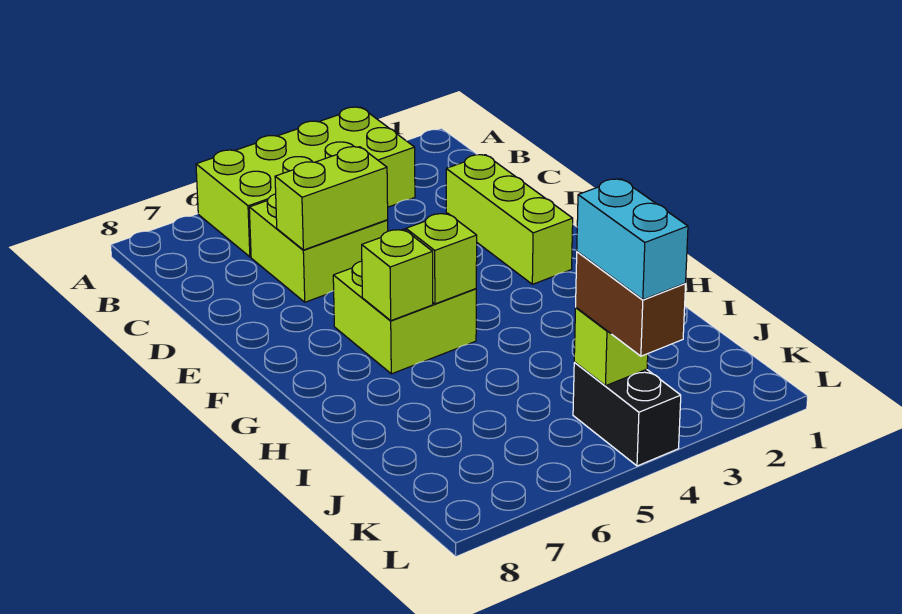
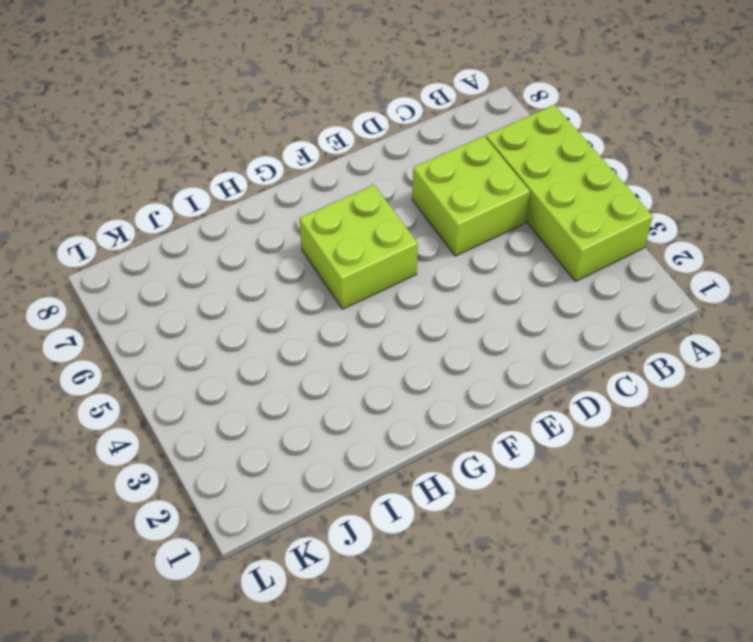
none -> lime brick D2:F2 level 1
none -> black brick K4:L4 level 1

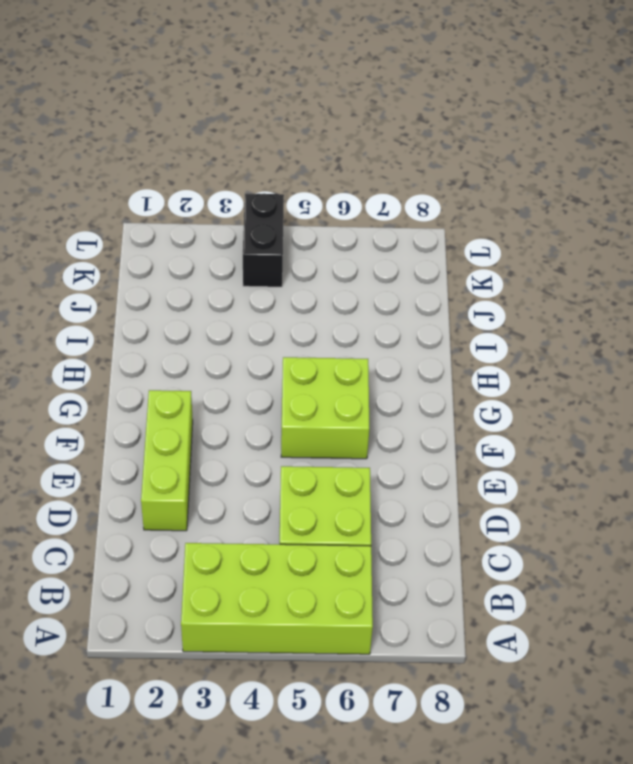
none -> lime brick D5:D6 level 2
none -> lime brick G5 level 2

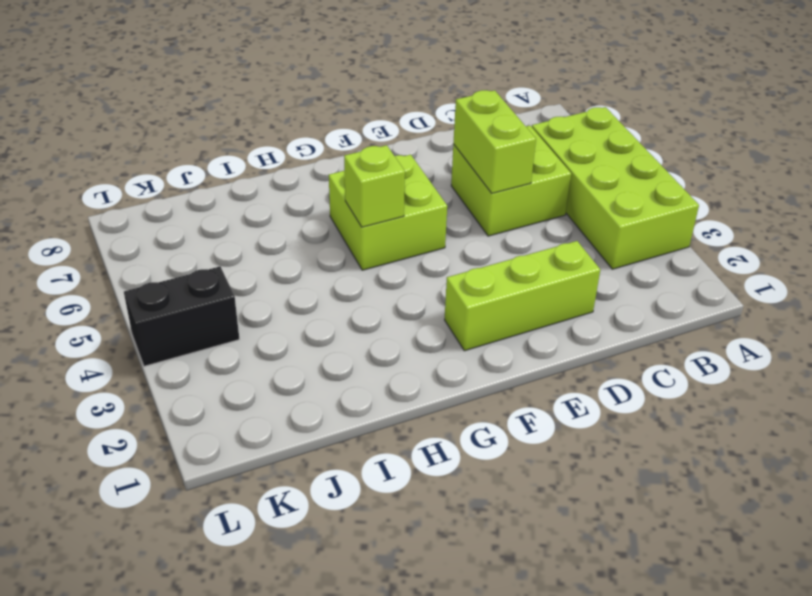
none -> lime brick G6 level 2
none -> lime brick K4 level 2

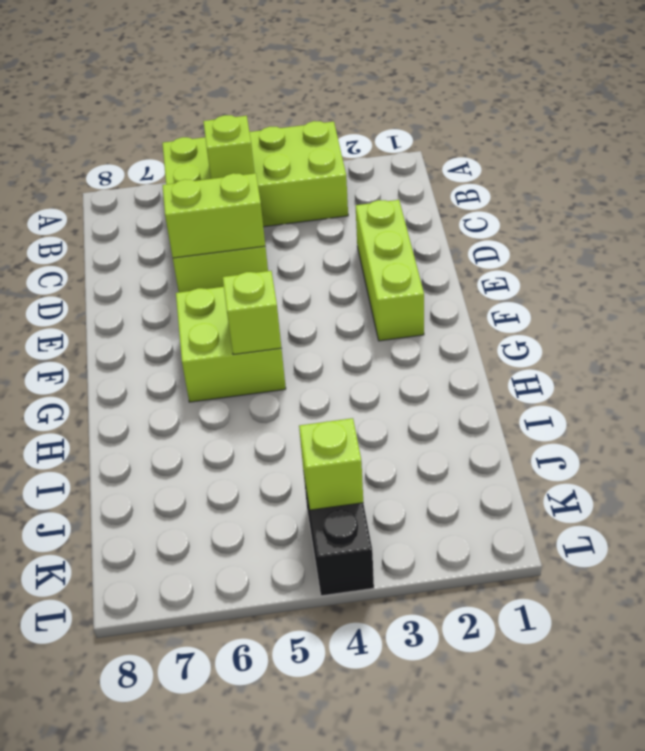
lime brick B5 level 2 -> lime brick G6 level 2
none -> brown brick K4:L4 level 3
none -> cyan brick K4:L4 level 4

